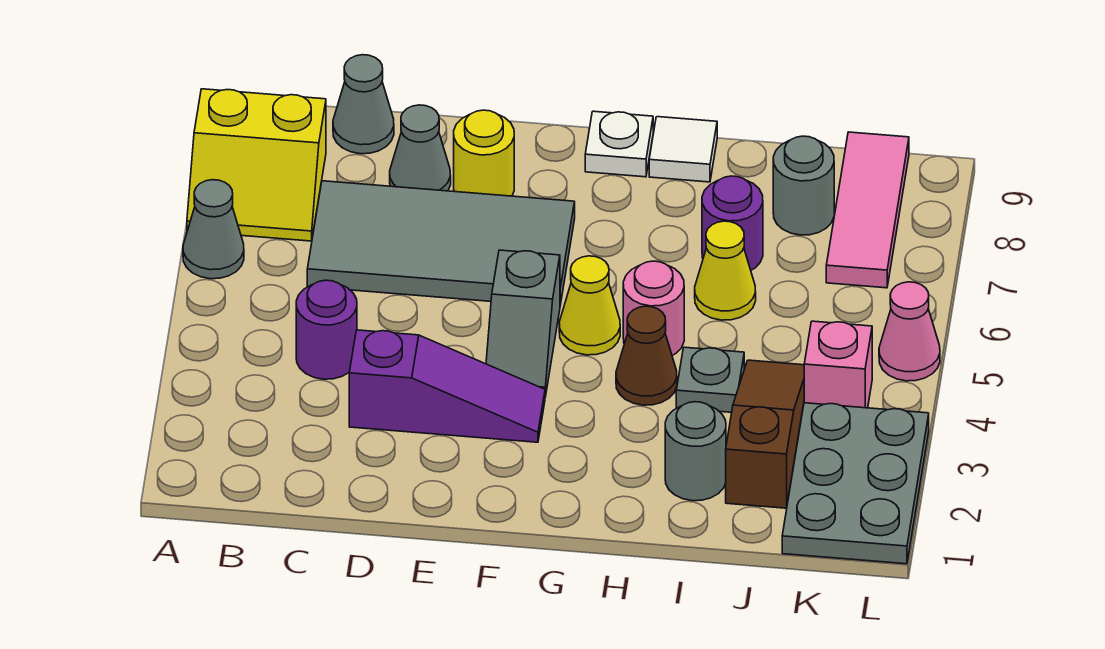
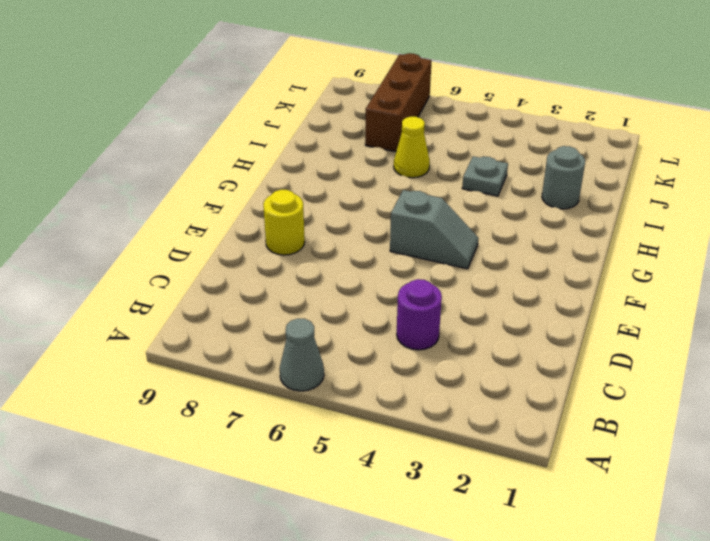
brown brick J7:L7 level 1 -> pink tile K7:K9 level 1
none -> yellow slope A7:B8 level 1 top 8
none -> grey tile C6:F7 level 1
none -> grey cone C9 level 1

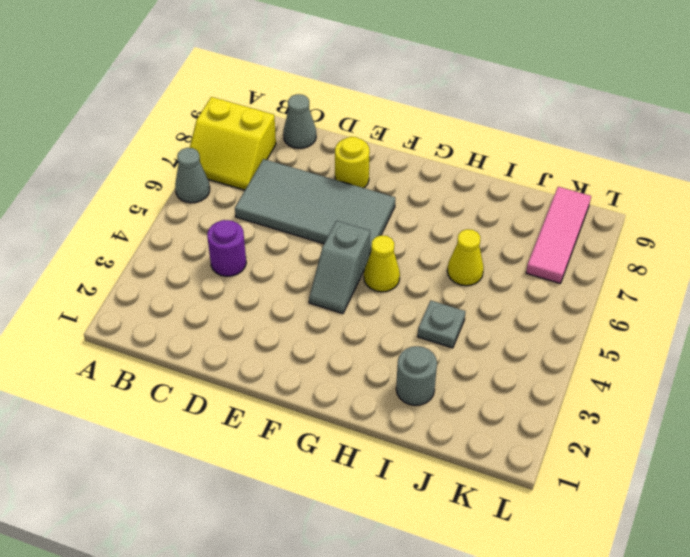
none -> purple slope D3:F3 level 1 top D
none -> grey cone D8 level 1
none -> white plate G9 level 1

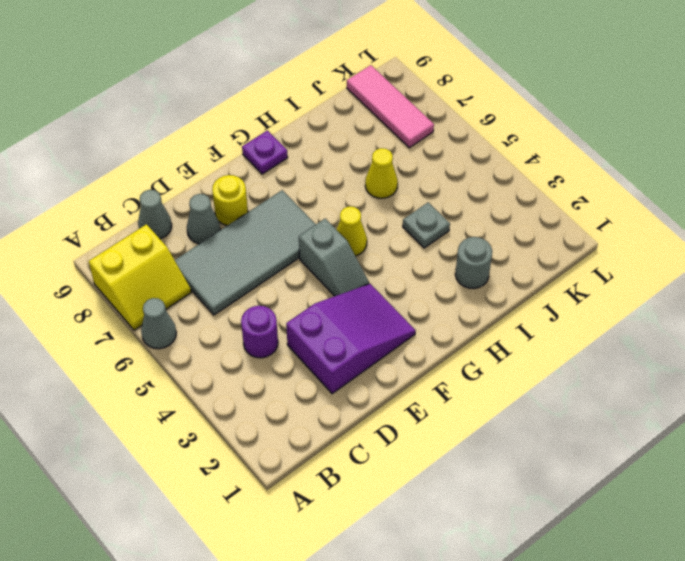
purple slope D2:F3 level 1 top D -> purple slope D3:F3 level 1 top D
purple plate G9 level 1 -> white plate G9 level 1
none -> brown cone H4 level 1
none -> pink round brick H5 level 1
none -> white tile H9 level 1

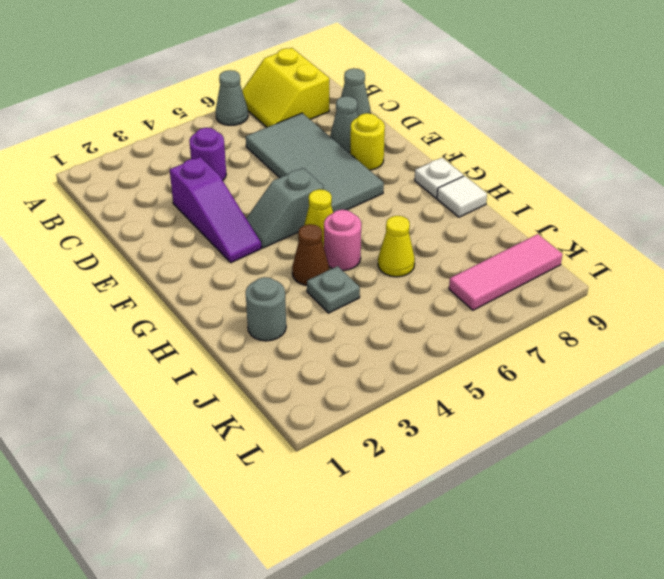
none -> purple round brick I7 level 1
none -> brown slope J2:J4 level 1 top 2
none -> grey round brick J8 level 1

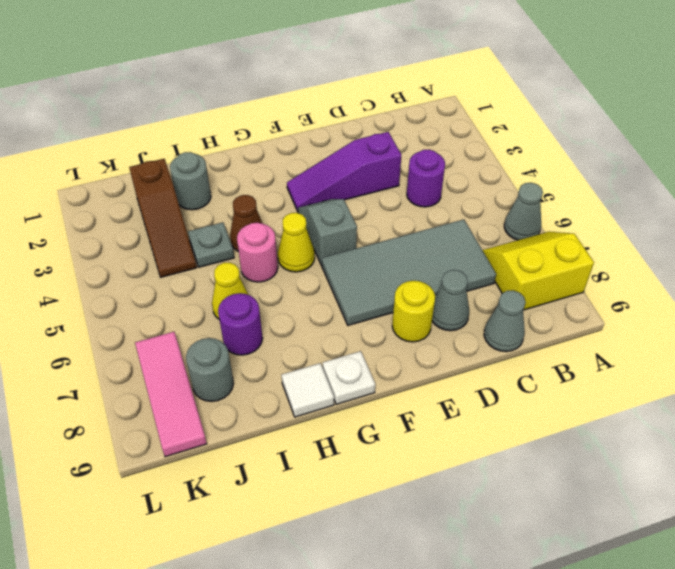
none -> grey plate K1:L3 level 1
none -> pink brick K4 level 1
none -> pink cone L5 level 1

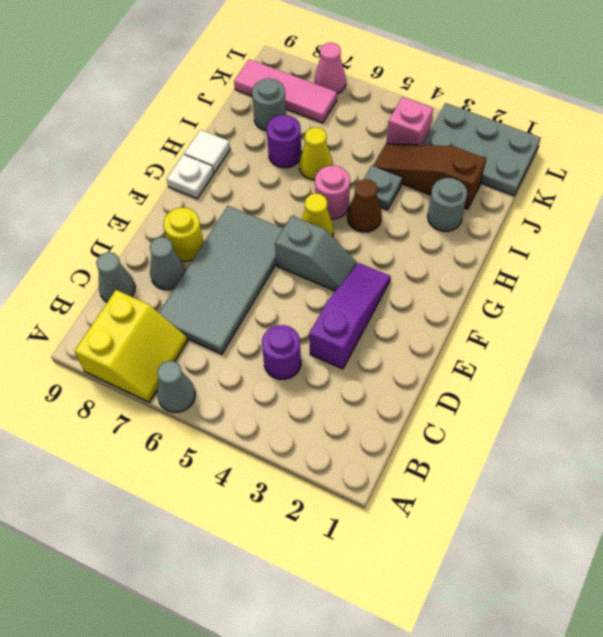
pink cone L7 level 1 -> pink cone L5 level 1

